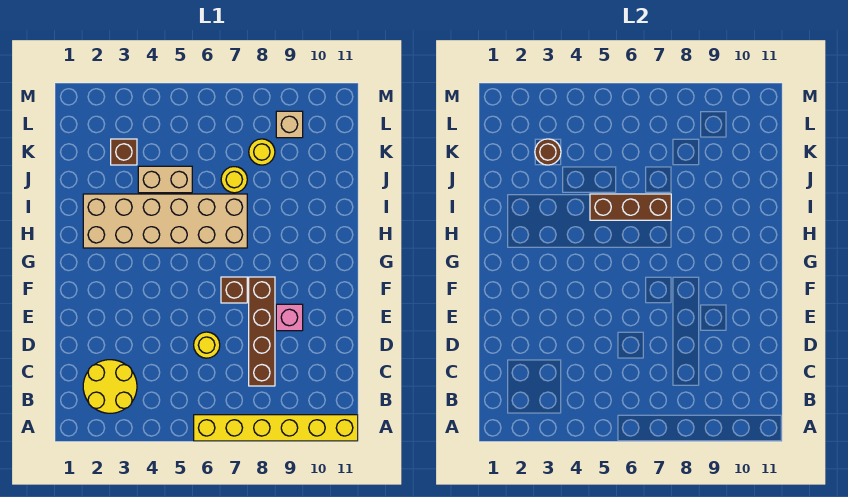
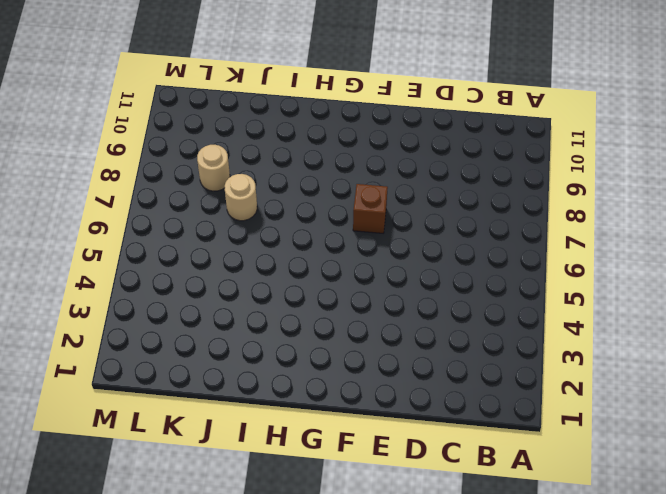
tan round brick J7 level 1 -> yellow round brick J7 level 1
tan round brick K8 level 1 -> yellow round brick K8 level 1
none -> yellow brick A6:A11 level 1
none -> yellow round brick B2:C3 level 1
none -> brown brick C8:F8 level 1

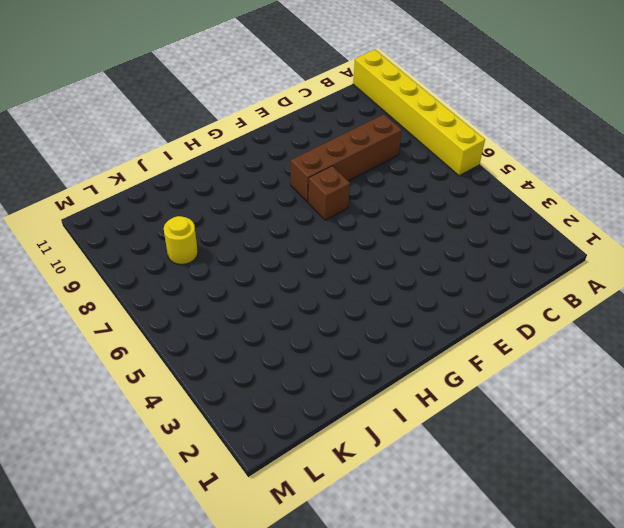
none -> yellow round brick B2:C3 level 1
none -> yellow round brick D6 level 1
none -> pink brick E9 level 1

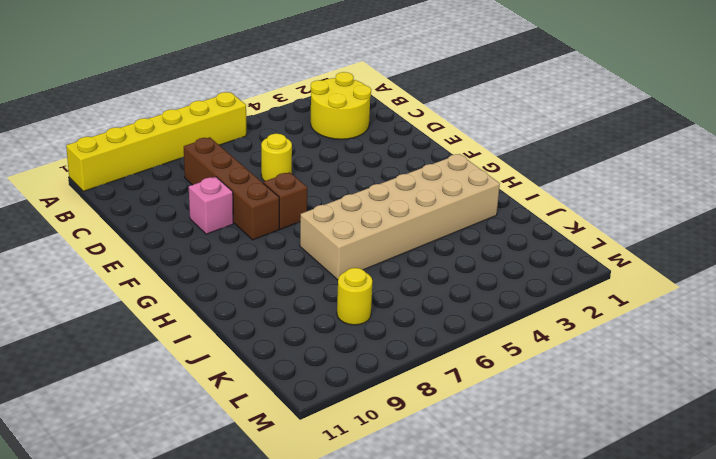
none -> tan brick J4:J5 level 1
none -> yellow round brick J7 level 1
none -> brown brick K3 level 1

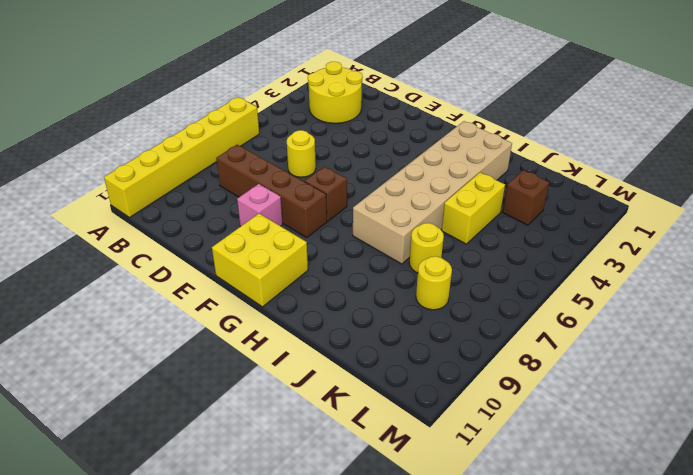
yellow brick F10:G11 level 1 -> none
yellow brick J4:J5 level 1 -> tan brick J4:J5 level 1
none -> tan brick L9 level 1
none -> brown brick I5:I7 level 2
none -> brown round brick K3 level 2

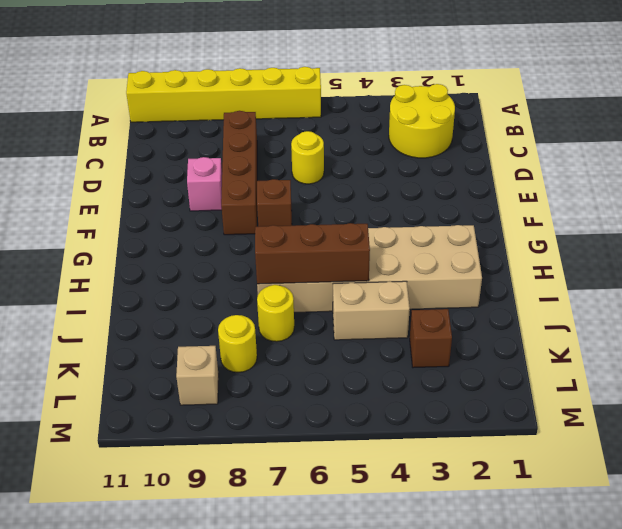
none -> brown round brick K3 level 2

